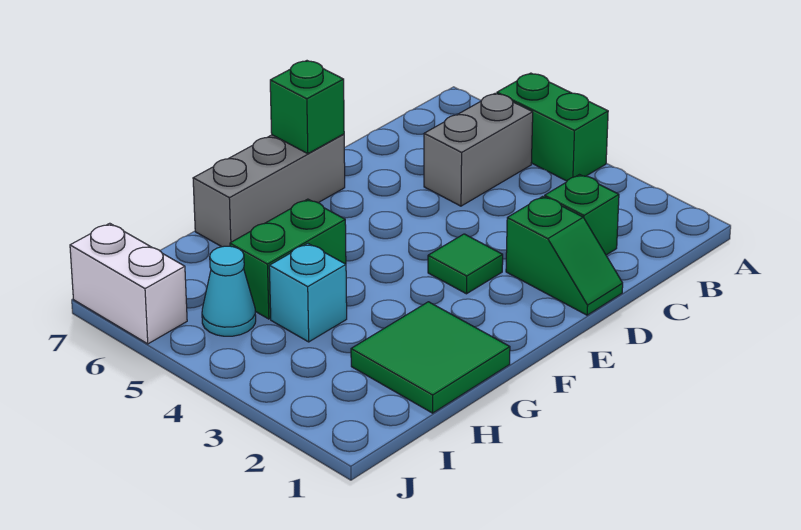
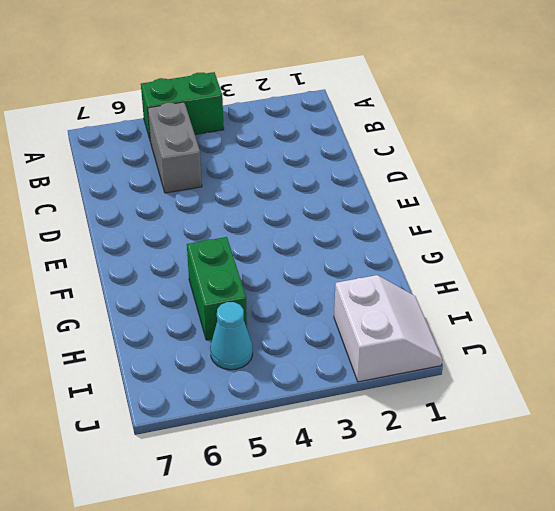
white slope I1:J2 level 1 top 2 -> none
none -> green brick C2 level 1
none -> green slope D1:D2 level 1 top 2
none -> green tile E3 level 1

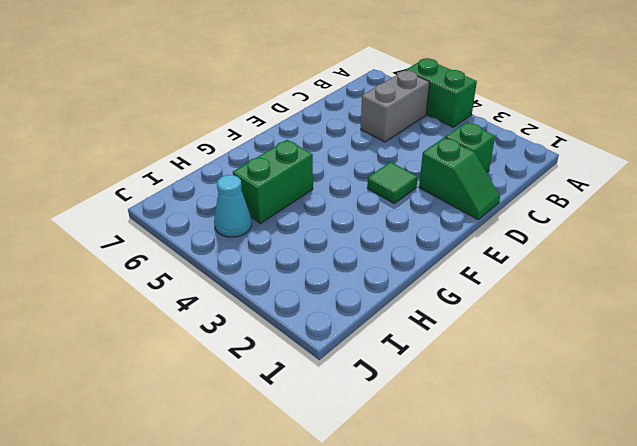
none -> grey brick E7:G7 level 1
none -> green tile G1:H2 level 1
none -> cyan brick H4 level 1

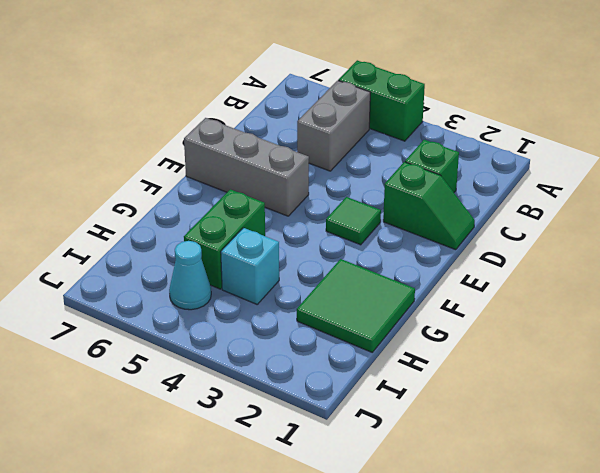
grey brick E5:E7 level 1 -> grey brick E7:G7 level 1
none -> white brick J6:J7 level 1
none -> green brick E7 level 2

